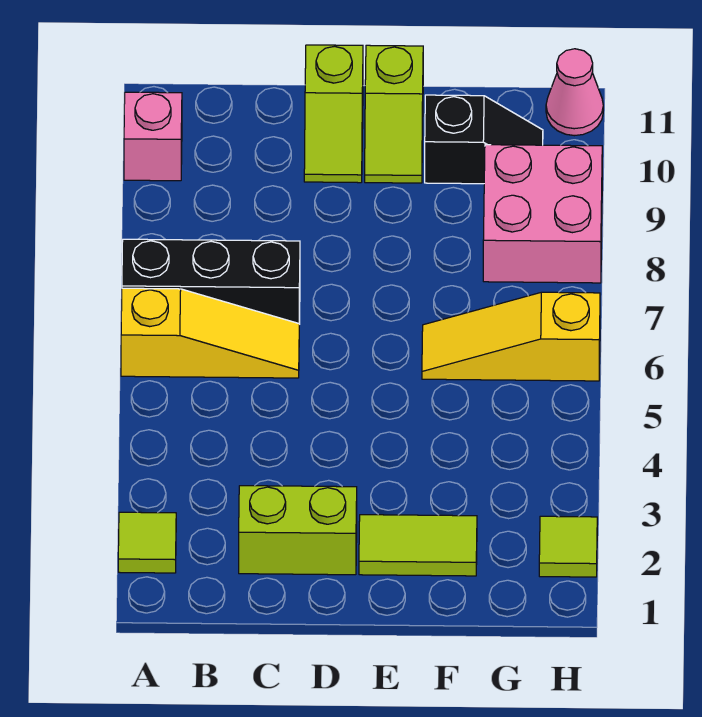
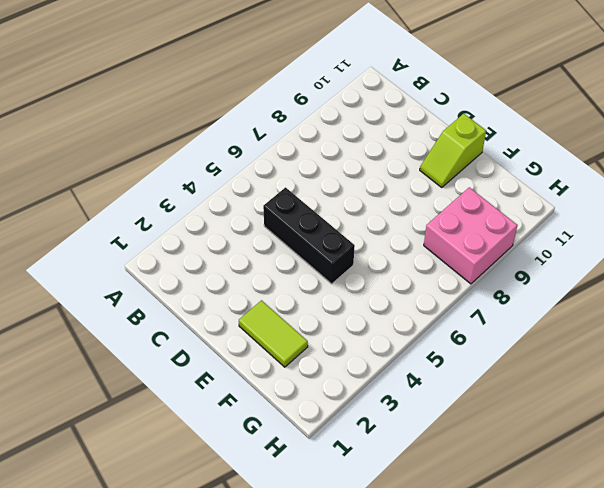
black brick C5:E5 level 1 -> black brick A7:C7 level 1
none -> lime tile A2 level 1
none -> yellow slope A6:C6 level 1 top A
none -> pink brick A10 level 1

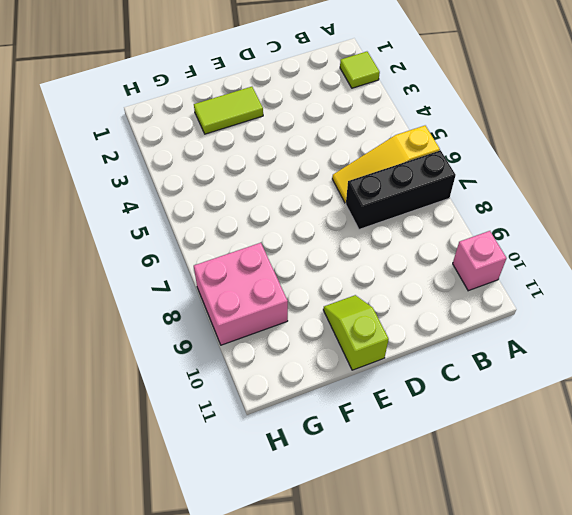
none -> lime brick C2:D2 level 1
none -> lime slope D10:D11 level 1 top 11
none -> yellow slope F6:H6 level 1 top H

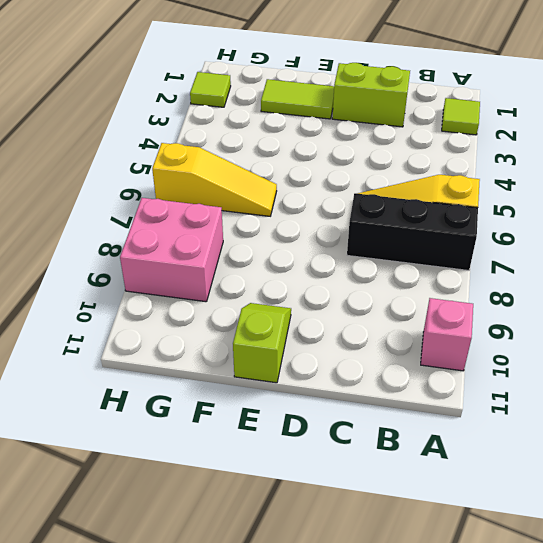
none -> lime slope D10:D11 level 1 top 11
none -> black slope F10:G10 level 1 top F
none -> pink cone H11 level 1

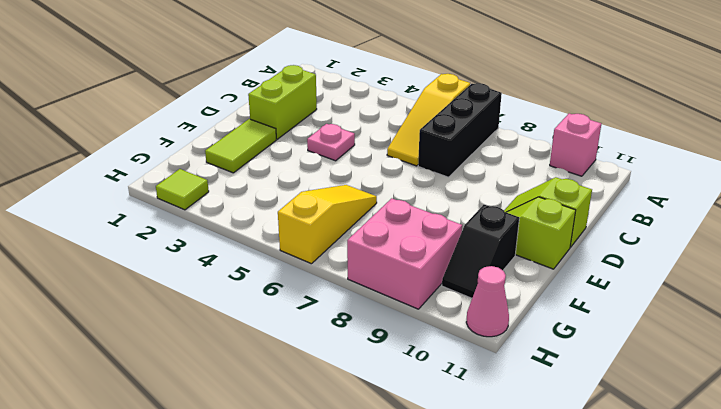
pink plate D4 level 1 -> none
none -> lime tile A2 level 1

